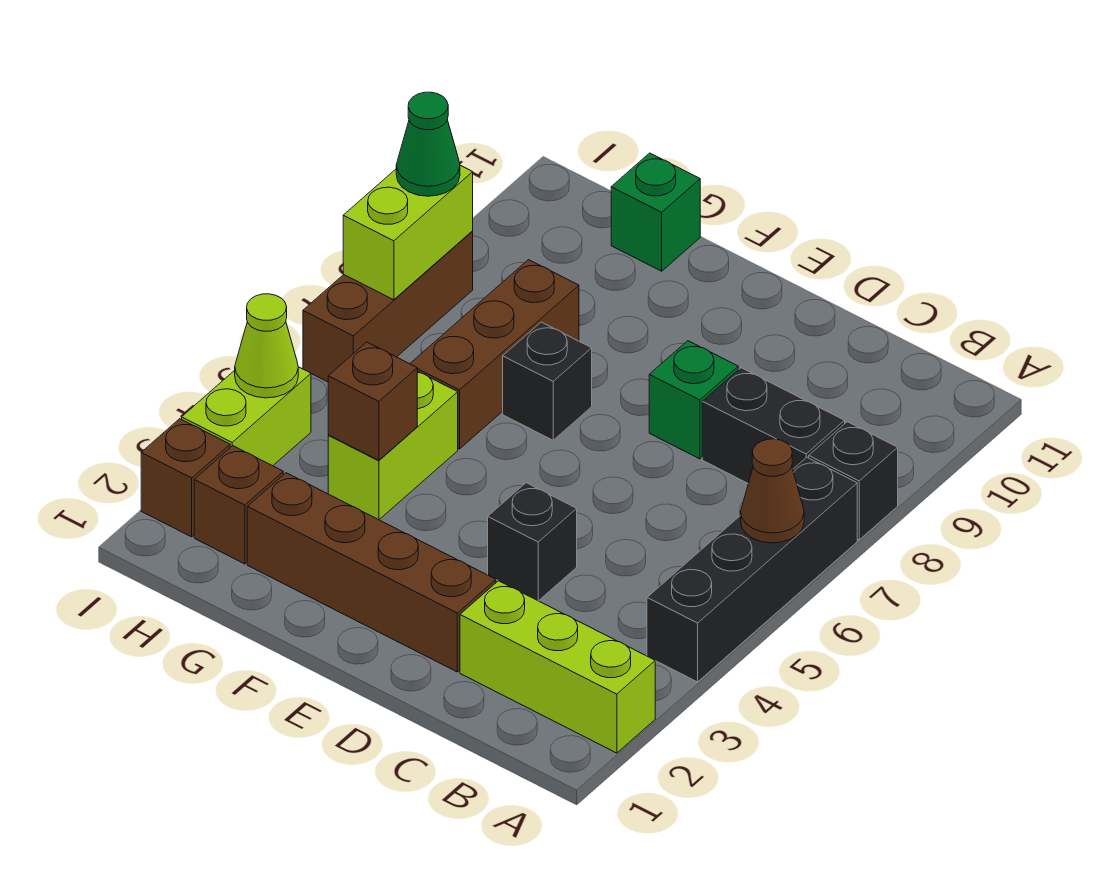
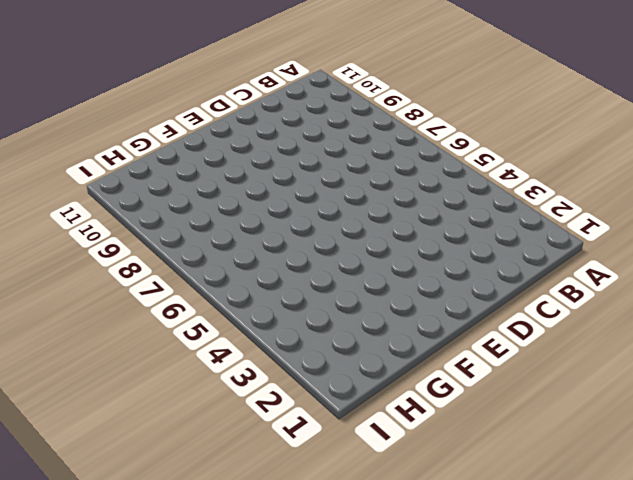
none -> lime brick A2:C2 level 1
none -> black brick A4:A7 level 1
none -> black brick A8 level 1

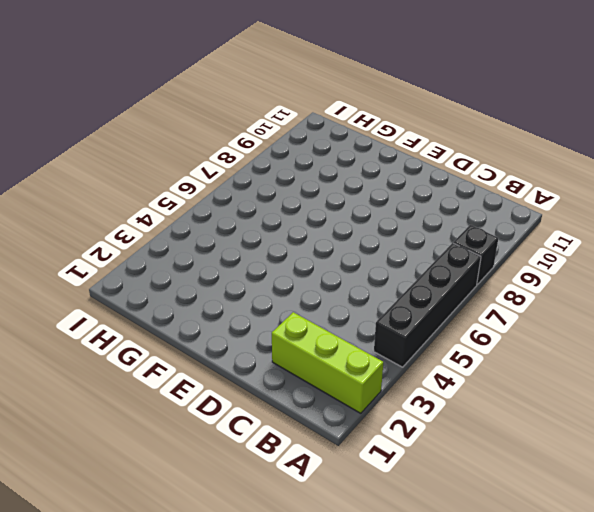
none -> black brick B8:C8 level 1
none -> brown brick D2:G2 level 1
none -> black brick D4 level 1

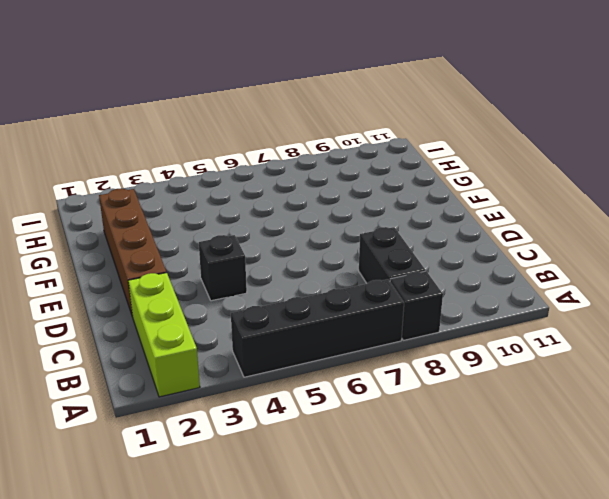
none -> green brick D8 level 1
none -> black brick F7 level 1
none -> lime brick G4:G5 level 1

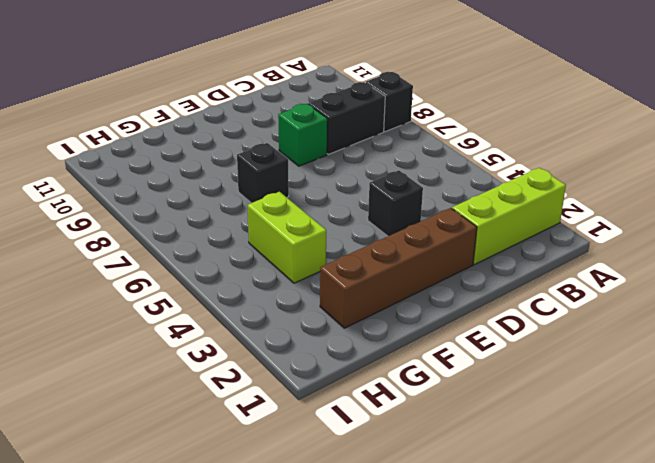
none -> black brick A4:A7 level 1
none -> brown brick G6:G8 level 1
none -> green brick G11 level 1

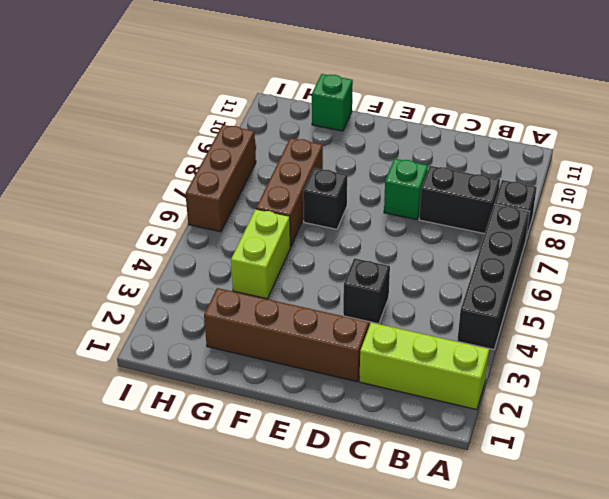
none -> brown brick H2 level 1
none -> brown brick I2 level 1
none -> lime brick I3:I4 level 1

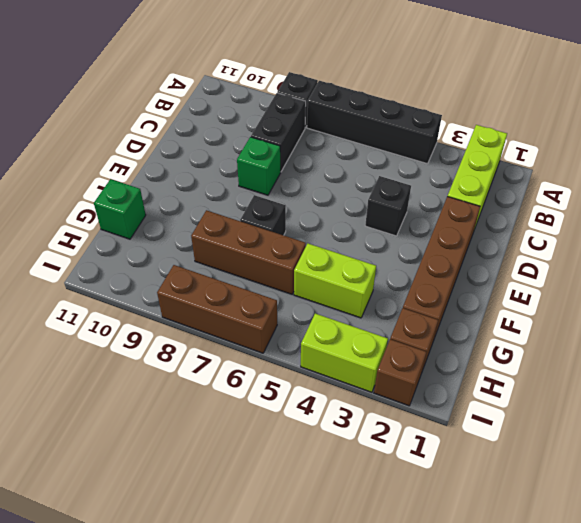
none -> brown cone A6 level 2
none -> brown brick G4 level 2
none -> lime cone I4 level 2

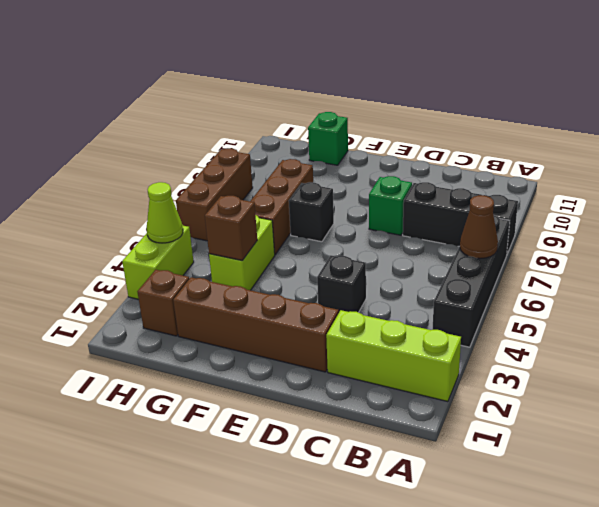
none -> brown brick I2 level 1
none -> lime brick I7:I8 level 2
none -> green cone I8 level 3

